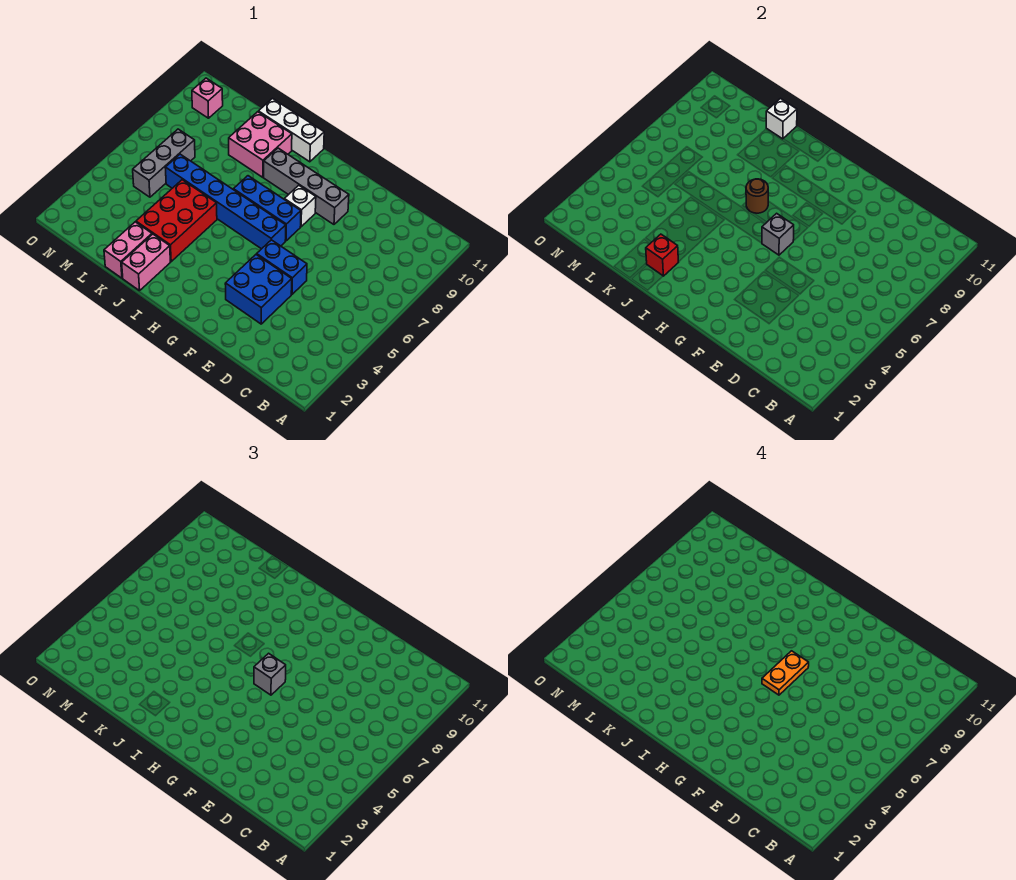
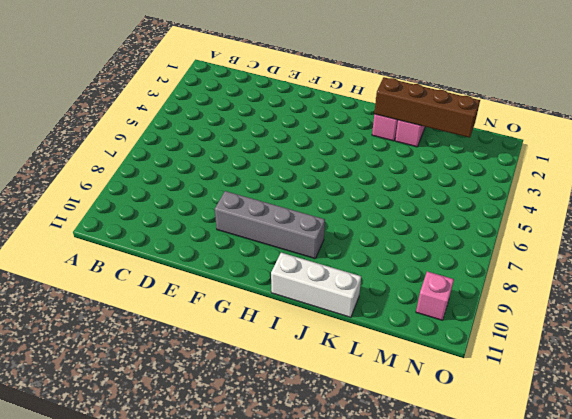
brown brick J2:M2 level 2 -> red brick J2 level 2
none -> blue brick E3:F4 level 1
none -> blue brick E5:F5 level 1
none -> blue brick G6:L6 level 1

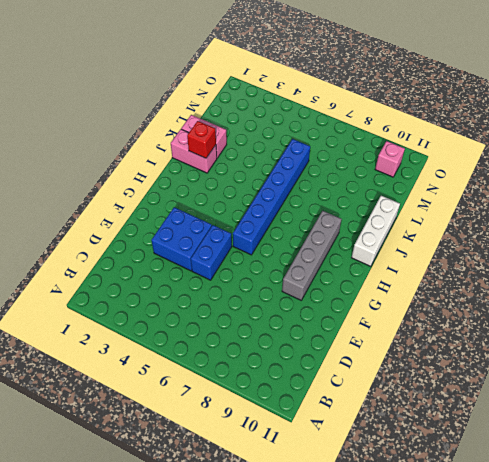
none -> blue brick G7:I7 level 1
none -> white brick G8 level 1
none -> red brick J3:K5 level 1

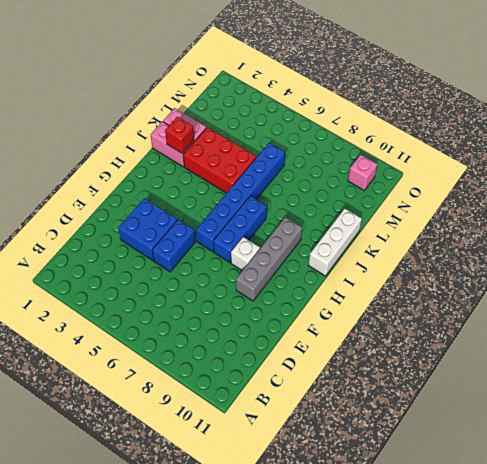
none -> pink brick J9:K10 level 1
none -> grey brick M5:M7 level 1
none -> grey brick G6 level 2

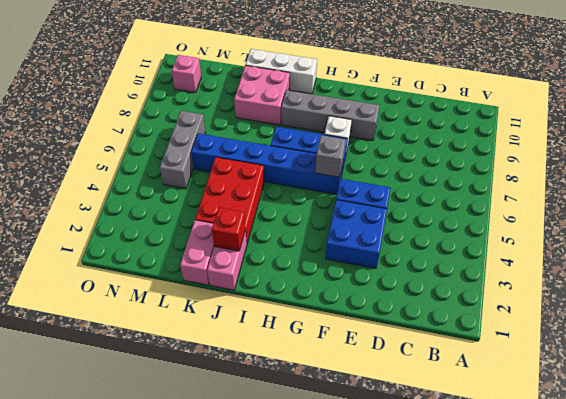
none -> brown round brick I7 level 2
none -> white brick K11 level 2
none -> grey brick G6 level 3

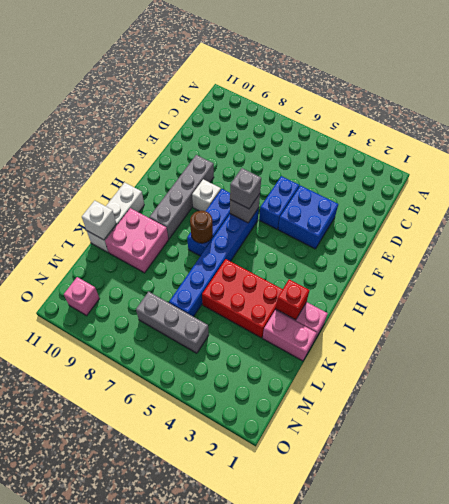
none -> orange plate G6:G7 level 4

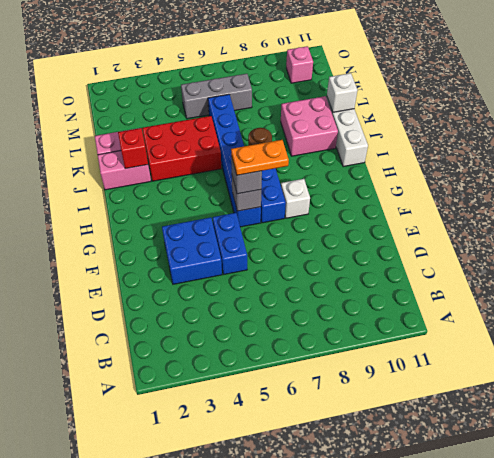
none -> grey brick F9:I9 level 1

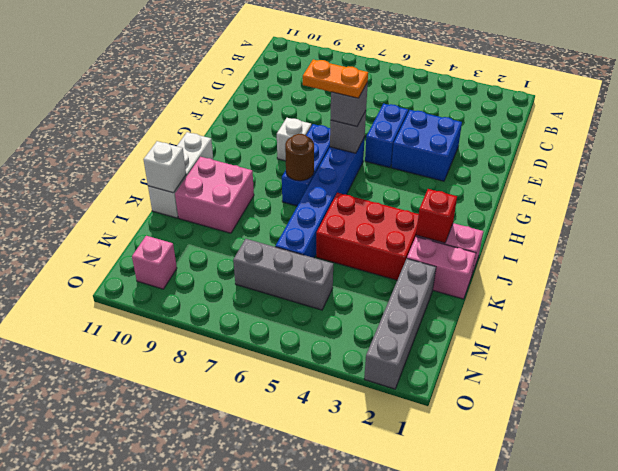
grey brick L2:O2 level 1 -> grey brick F9:I9 level 1

